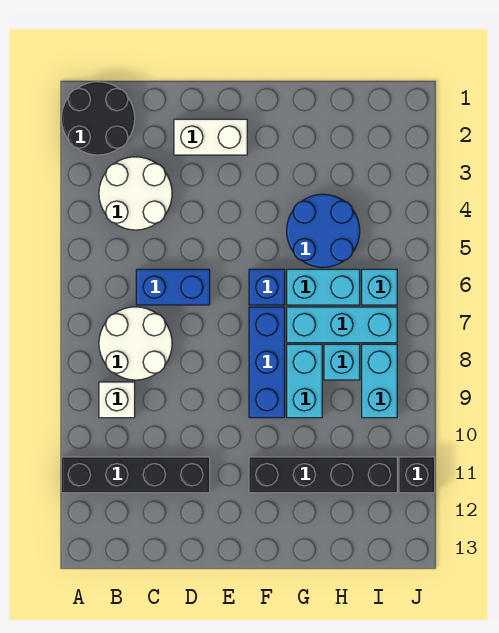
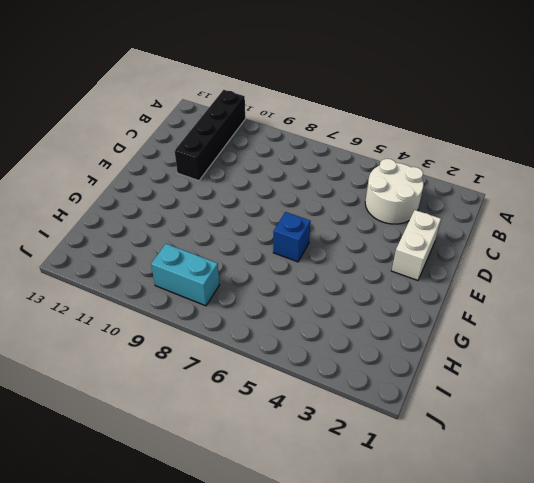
none -> black round brick A1:B2 level 1
none -> white round brick B7:C8 level 1
none -> white brick B9 level 1

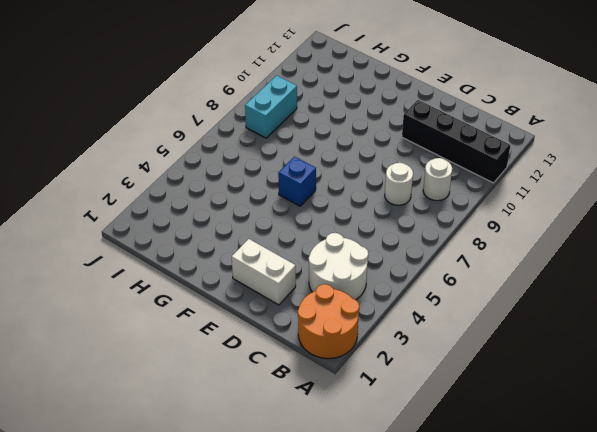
orange round brick A1:B2 level 1 -> black round brick A1:B2 level 1
white round brick B9 level 1 -> white brick B9 level 1
white round brick C8 level 1 -> white round brick B7:C8 level 1
none -> blue brick C6:D6 level 1
none -> blue brick F7:F9 level 1
none -> black brick F11:I11 level 1

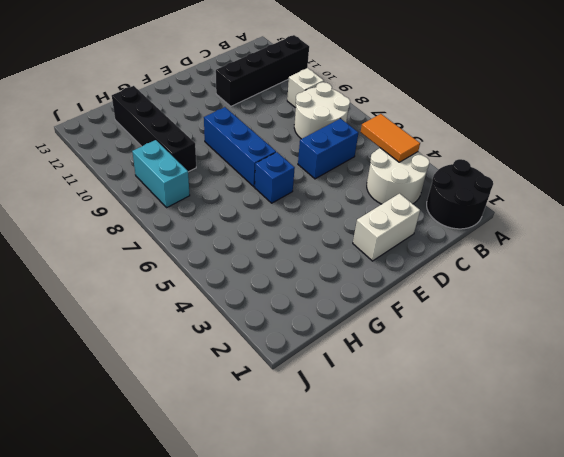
orange tile B4:B5 level 2 -> none
black brick H9:H12 level 1 -> black brick F11:I11 level 1
none -> blue round brick G4:H5 level 1
none -> cyan brick G6:H6 level 1
none -> cyan brick G7:I7 level 1

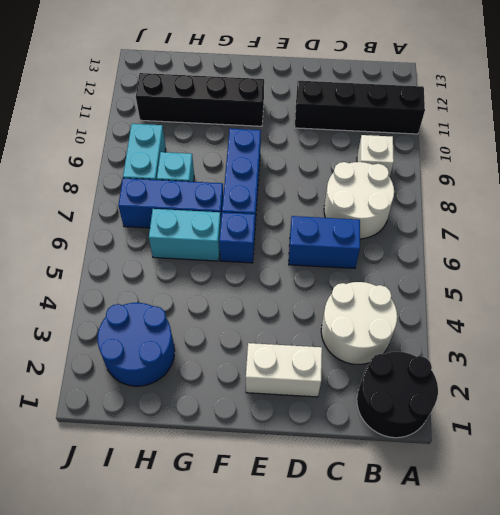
blue brick G7:I7 level 1 -> cyan brick G7:I7 level 1
blue round brick H2:I3 level 1 -> blue round brick G4:H5 level 1
none -> cyan brick G8:G9 level 1
none -> cyan brick I6 level 1
none -> black brick J11 level 1

